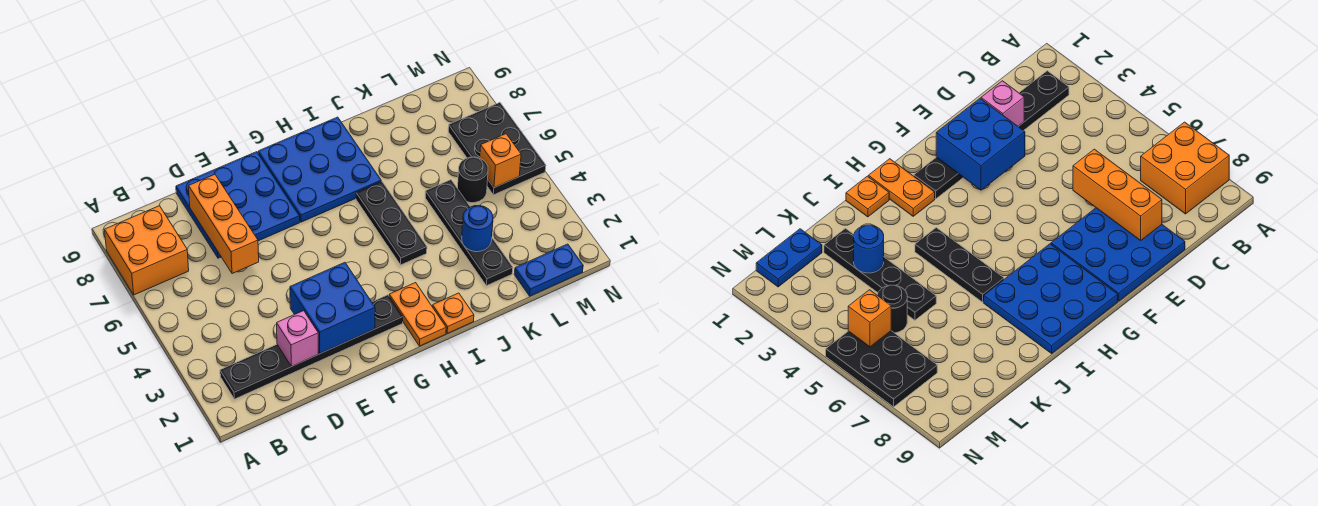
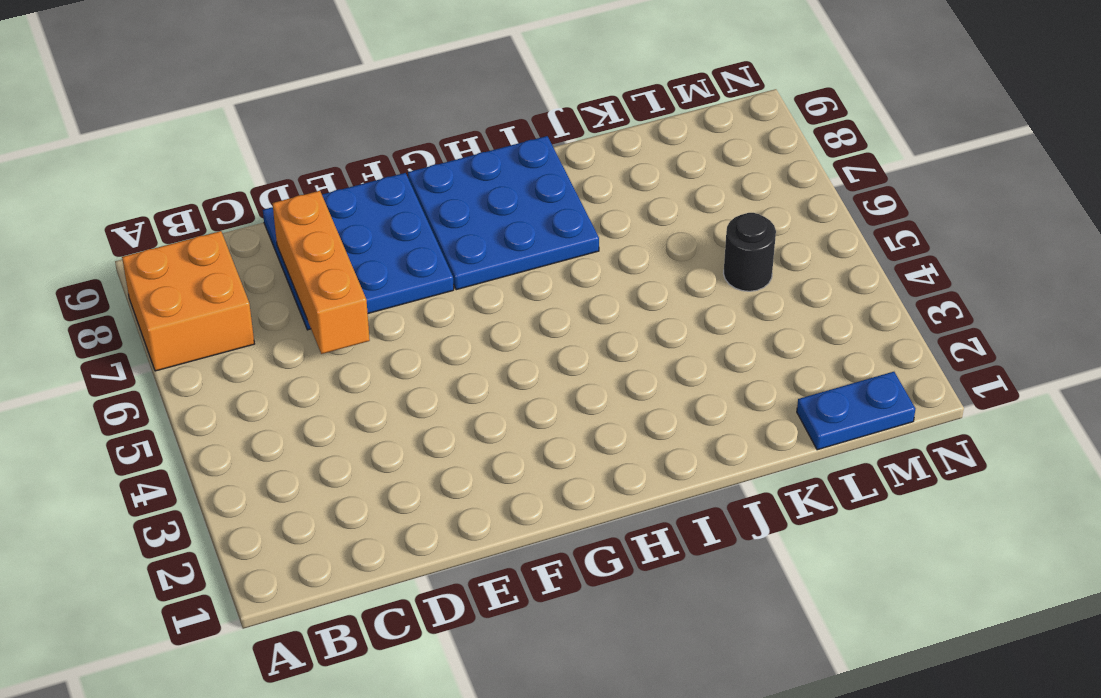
none -> black plate B2:G2 level 1
none -> orange plate H1:H2 level 1
none -> orange plate I1 level 1

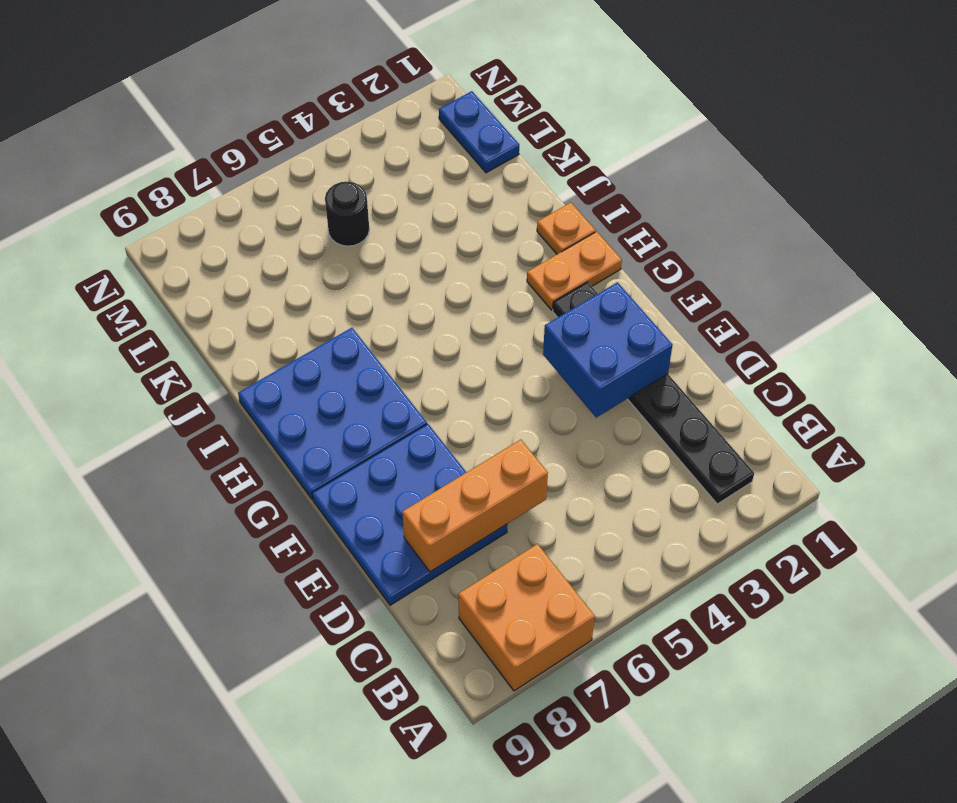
none -> black plate I4:I6 level 1
none -> black plate K2:K5 level 1
none -> black plate M5:N7 level 1

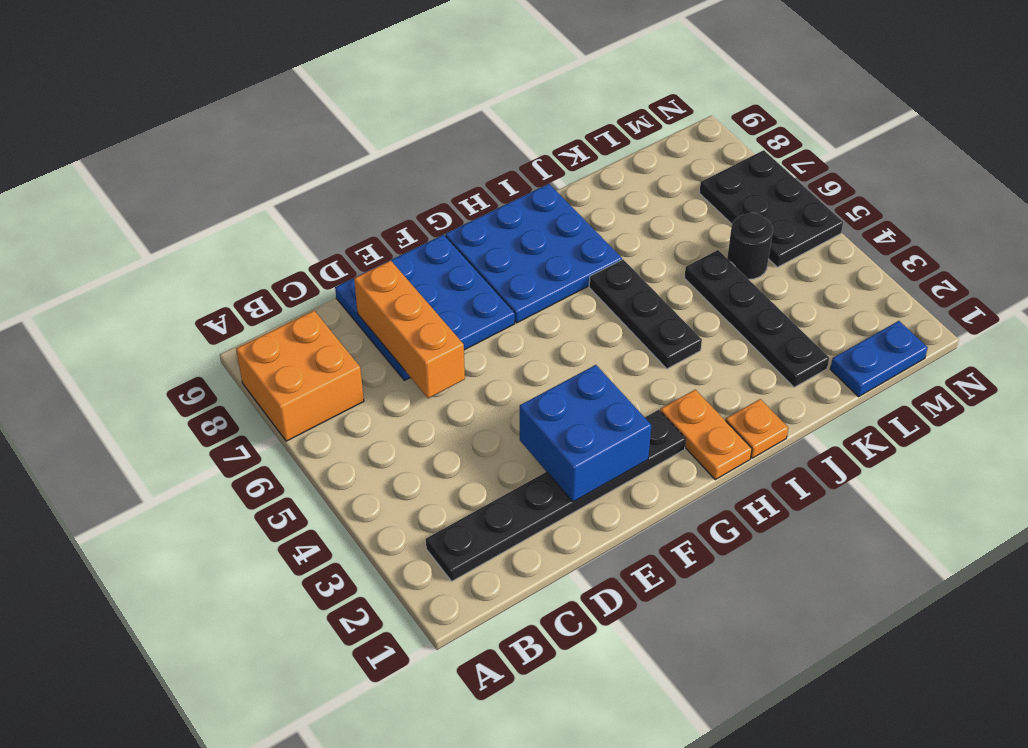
none -> pink brick D2 level 2
none -> blue round brick K3 level 2
none -> orange brick M5 level 2

